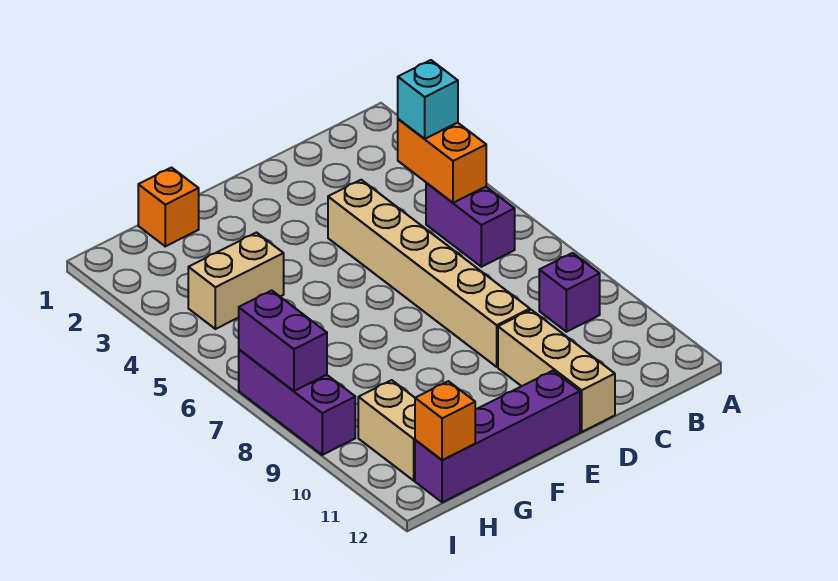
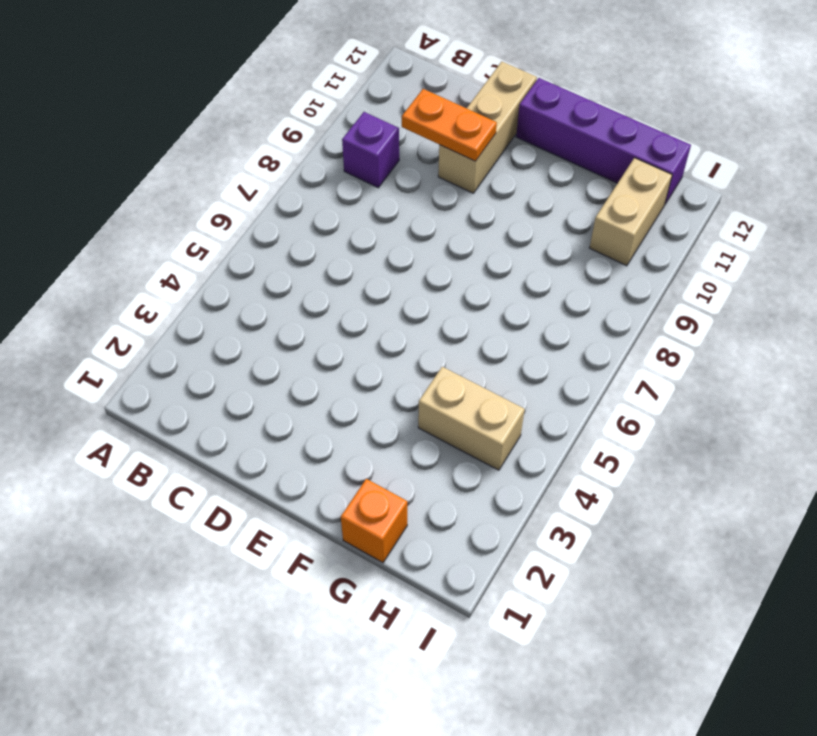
orange plate C10:D10 level 2 -> none
none -> purple brick B5:B6 level 1
none -> tan brick D4:D9 level 1
none -> purple brick I7:I9 level 1

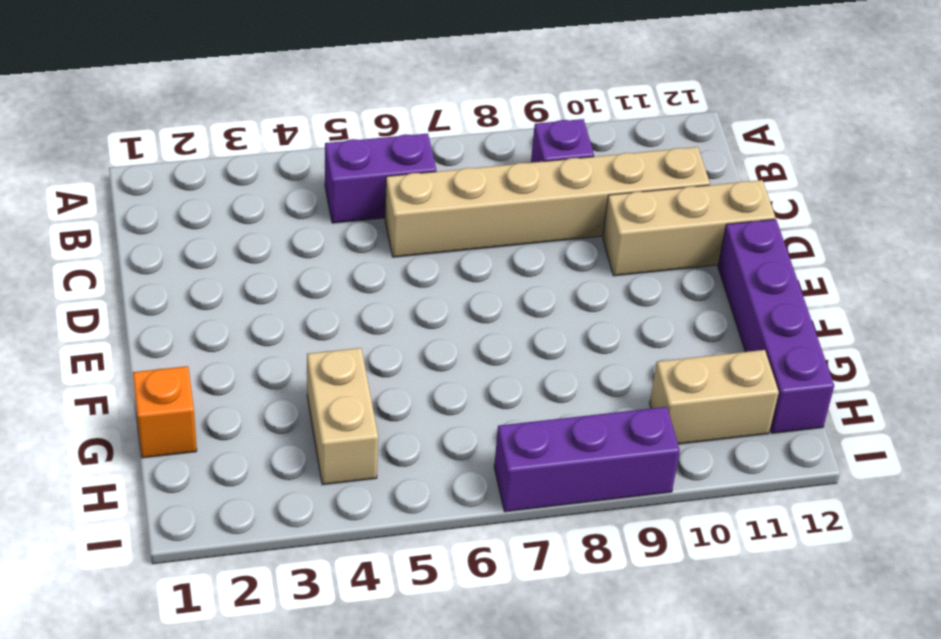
tan brick C6:C11 level 1 -> tan brick D4:D9 level 1
none -> orange brick B4:B5 level 2
none -> orange brick H12 level 2
none -> purple brick I7:I8 level 2

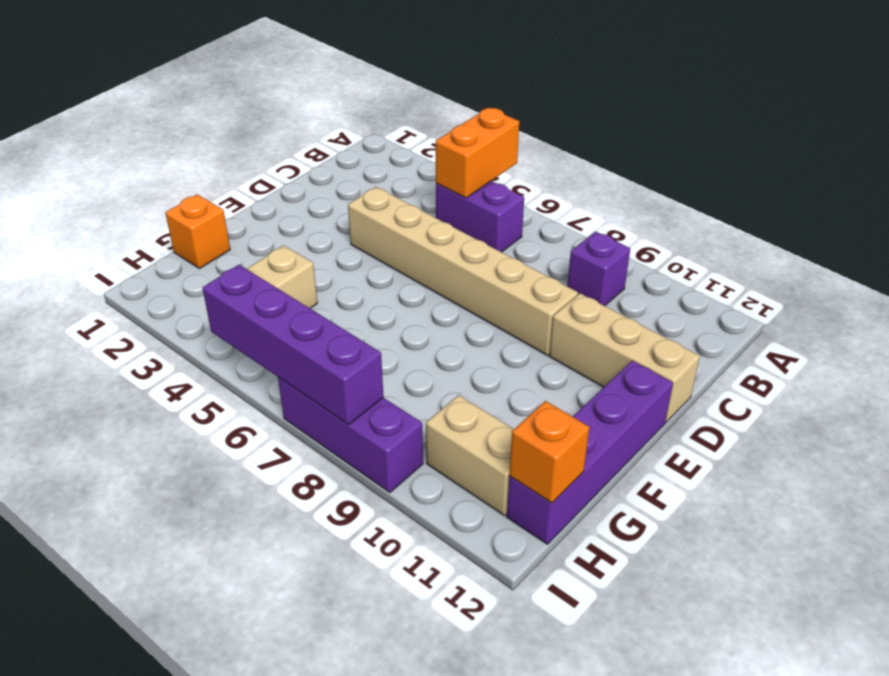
orange brick A5:B5 level 2 -> orange brick B4:B5 level 2
purple brick I5:I8 level 2 -> purple brick I7:I8 level 2
none -> cyan brick B4 level 3

